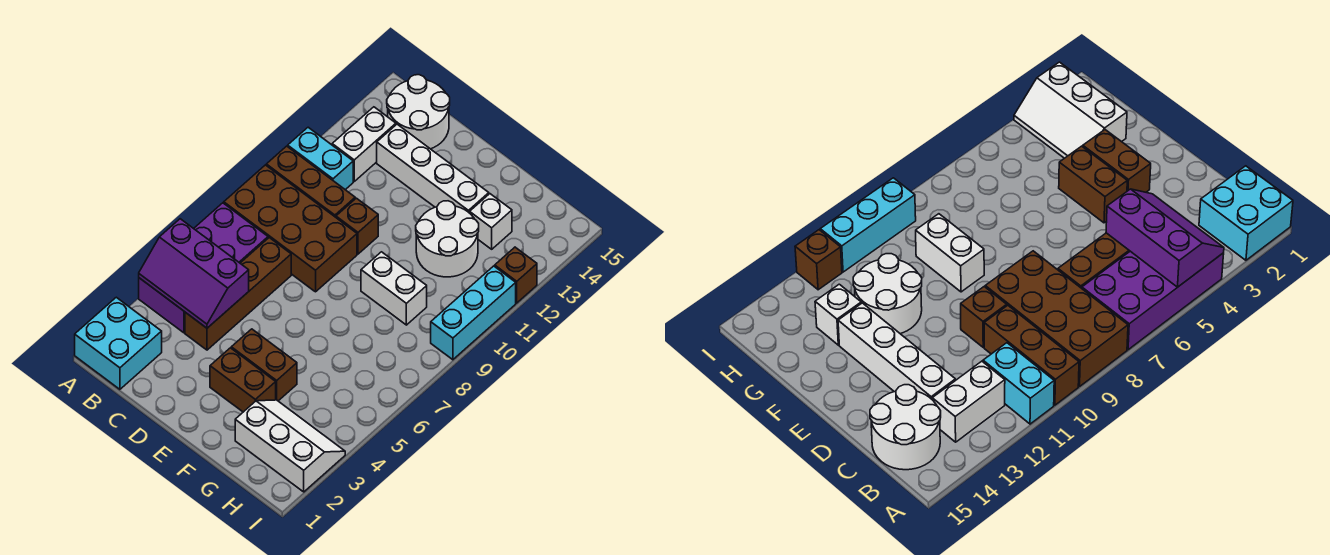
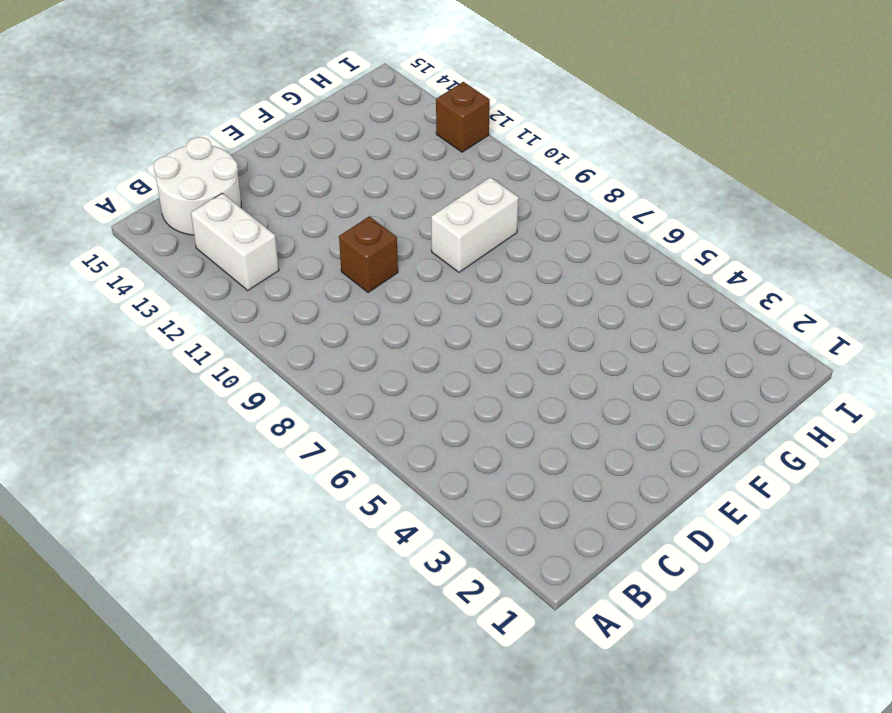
none -> cyan brick A1:B2 level 1
none -> purple brick A4:B7 level 1
none -> brown brick A8:D9 level 1

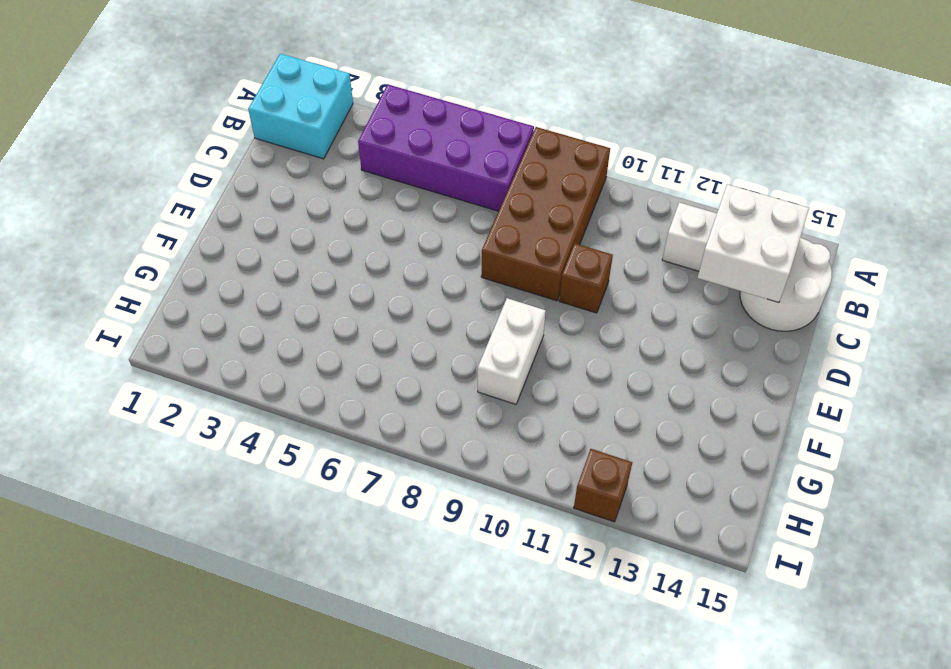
white brick B13:C14 level 2 -> none
none -> brown brick A10:C10 level 1
none -> cyan brick A11:B11 level 1
none -> brown brick C4:C7 level 1

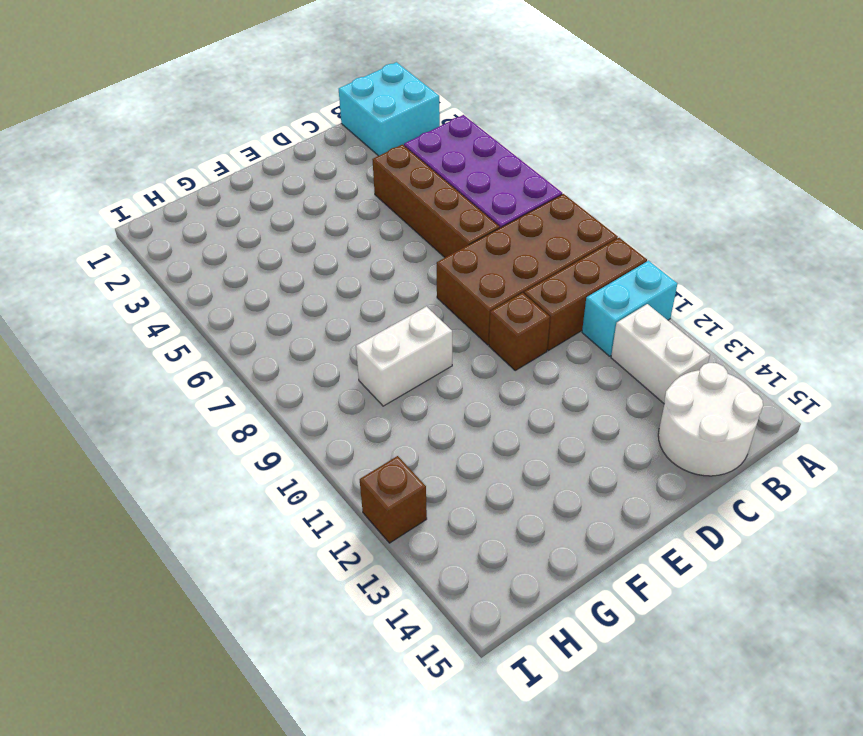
none -> white brick C13:F13 level 1
none -> brown brick E3:F3 level 1
none -> brown brick E4:F4 level 1

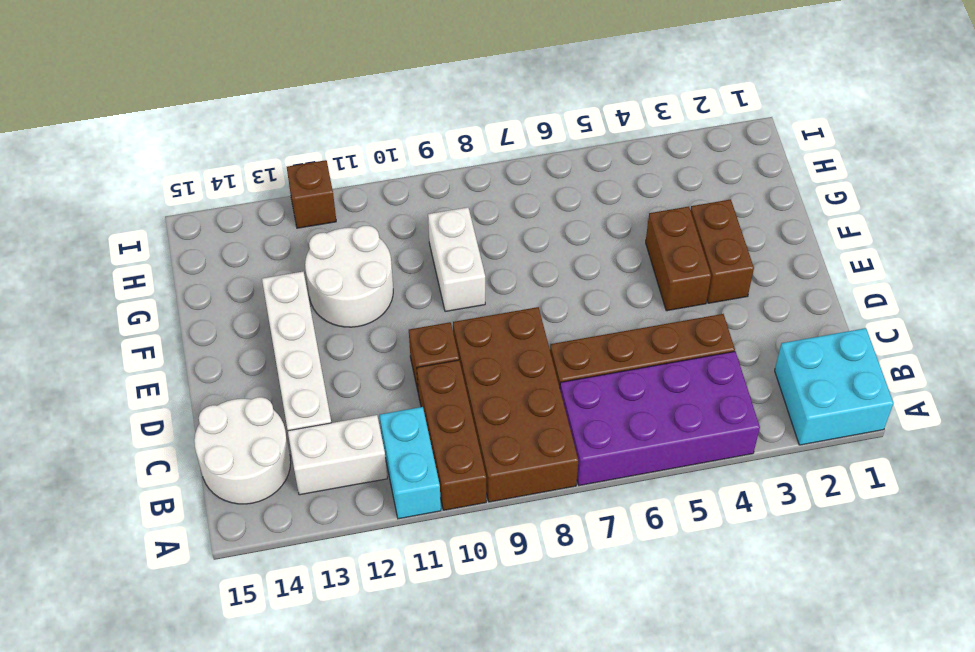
none -> white slope G2:I3 level 1 top 2
none -> white brick G13 level 1
none -> cyan brick I9:I11 level 1

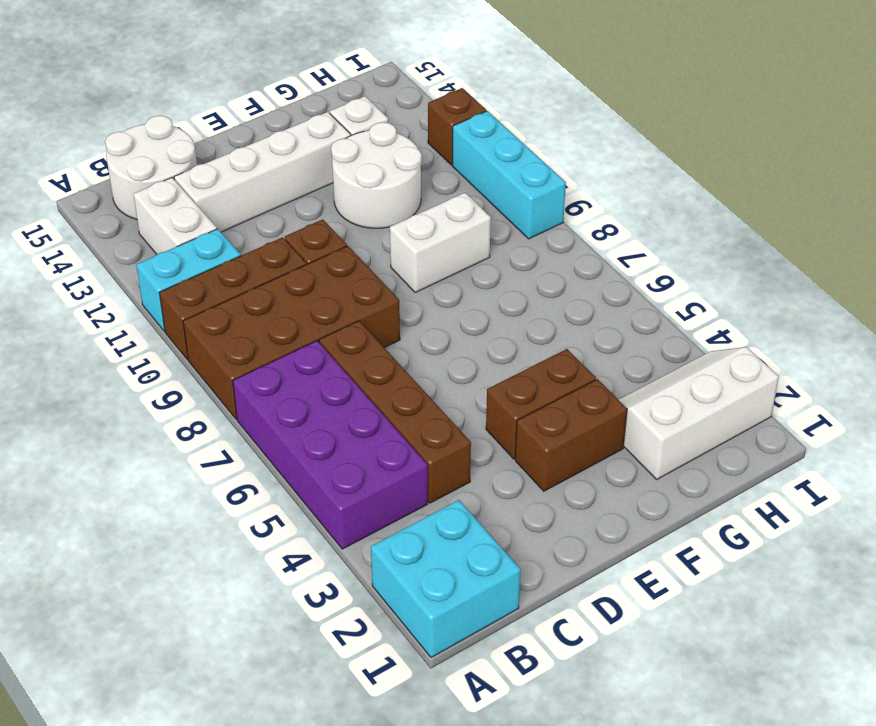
none -> purple slope A4:C5 level 2 top 5

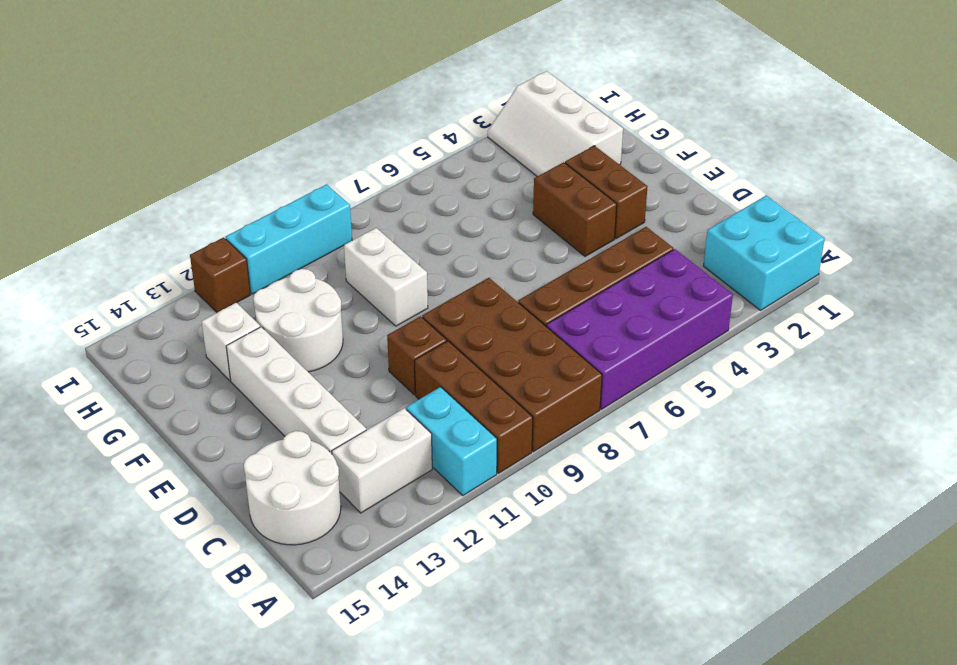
none -> purple slope A4:C5 level 2 top 5

